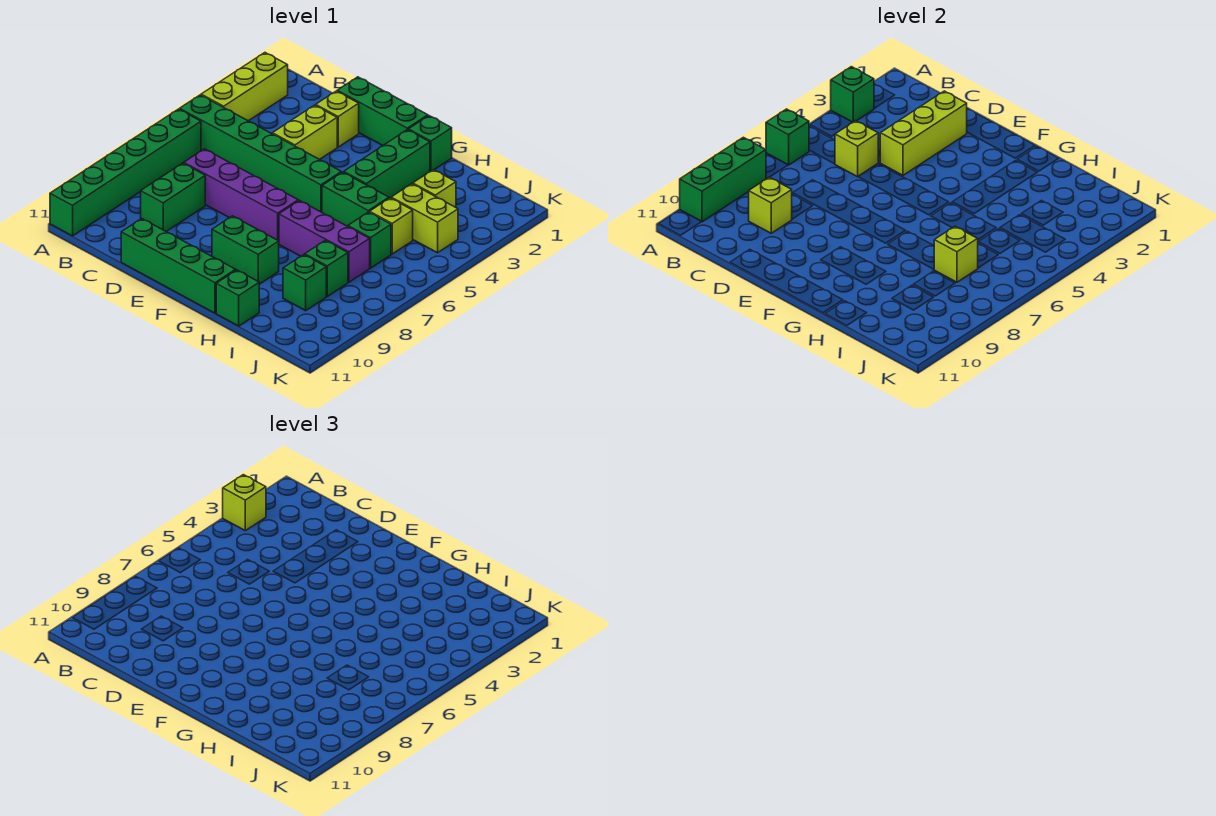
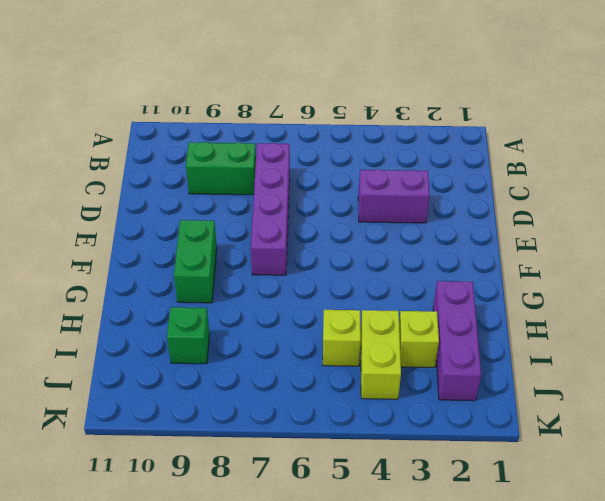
purple brick D3:D4 level 1 -> lime brick D3:D4 level 1
purple brick H2:J2 level 1 -> purple brick G7:I7 level 1
none -> lime brick A2:A4 level 1
none -> green brick A5:F5 level 1
none -> green brick A6:A11 level 1

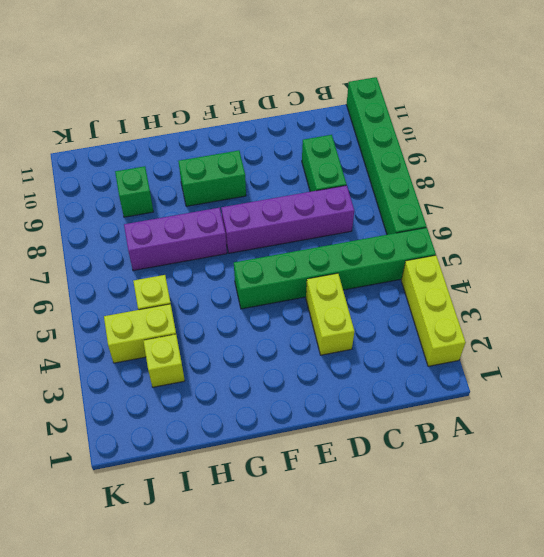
none -> green brick D1:F1 level 1
none -> lime brick D2 level 1
none -> green brick D11:G11 level 1

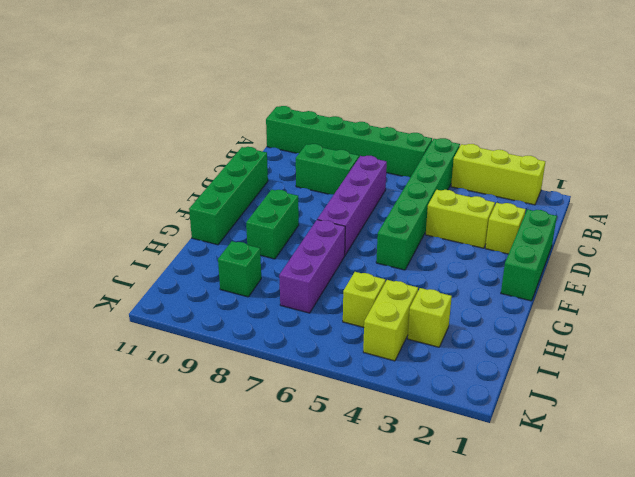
none -> green brick G1 level 1
none -> green brick G2:G4 level 1
none -> green brick G5:H5 level 1

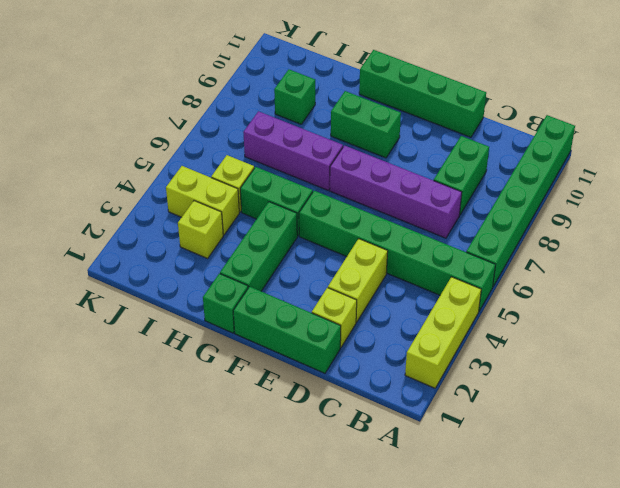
none -> green brick H11 level 1
none -> green brick I6 level 1
none -> green brick I8 level 1

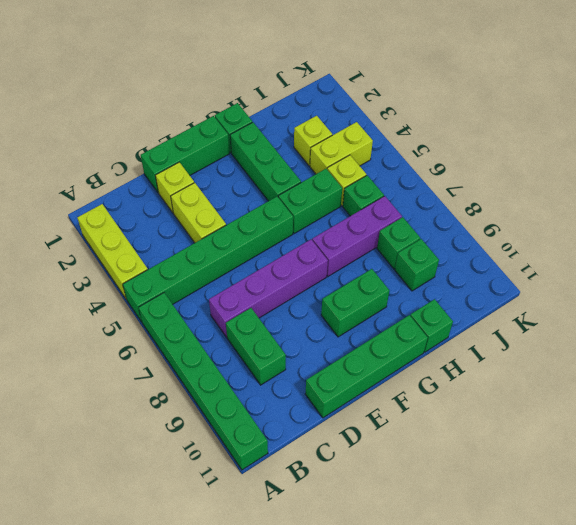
none -> green brick A3 level 2
none -> green brick A6 level 2
none -> green brick A8:A10 level 2

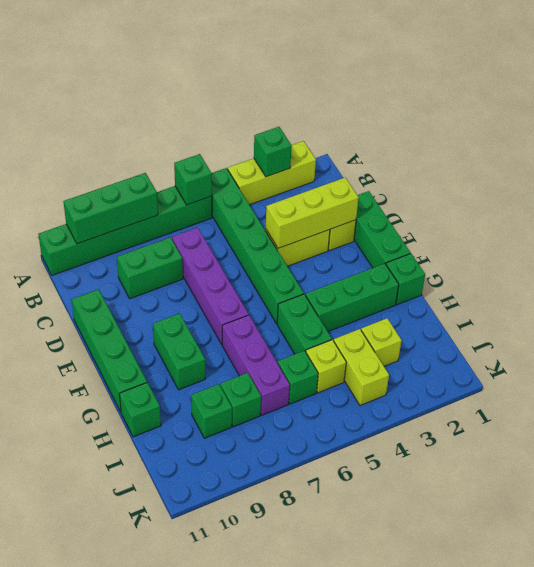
none -> lime brick C5 level 2
none -> lime brick C9 level 2
none -> lime brick I7 level 2

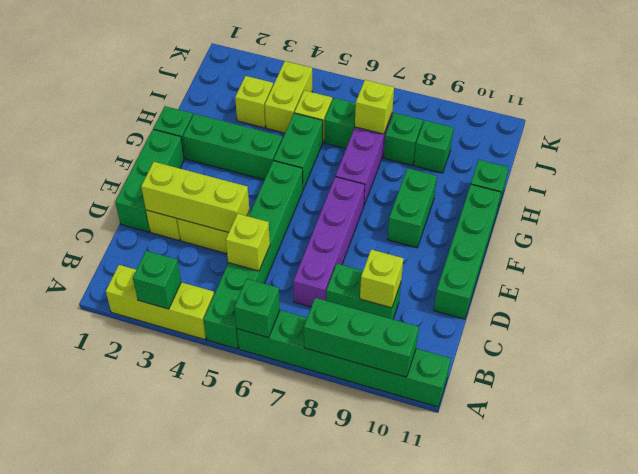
none -> lime brick A3 level 3

